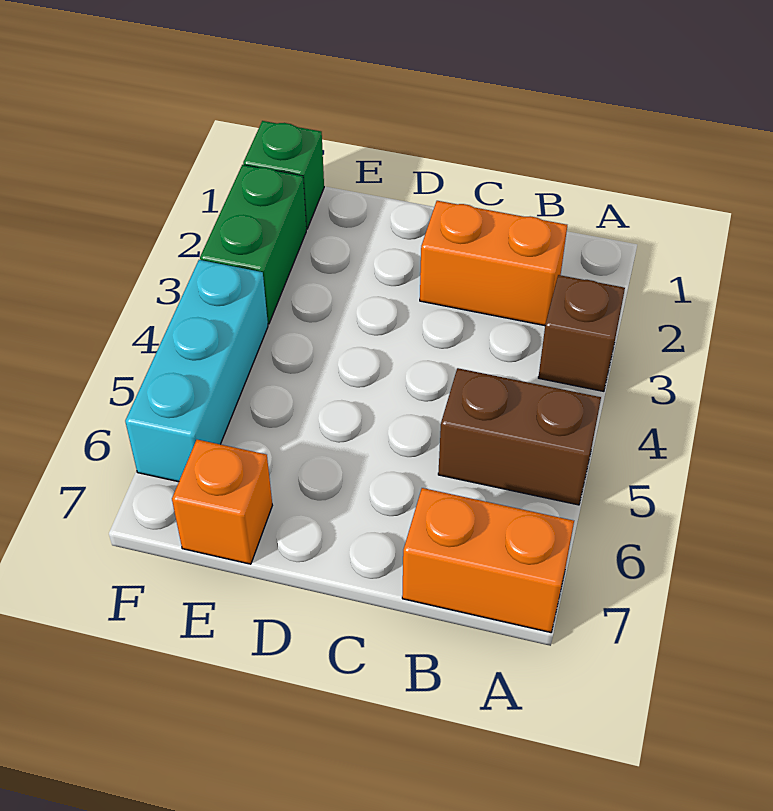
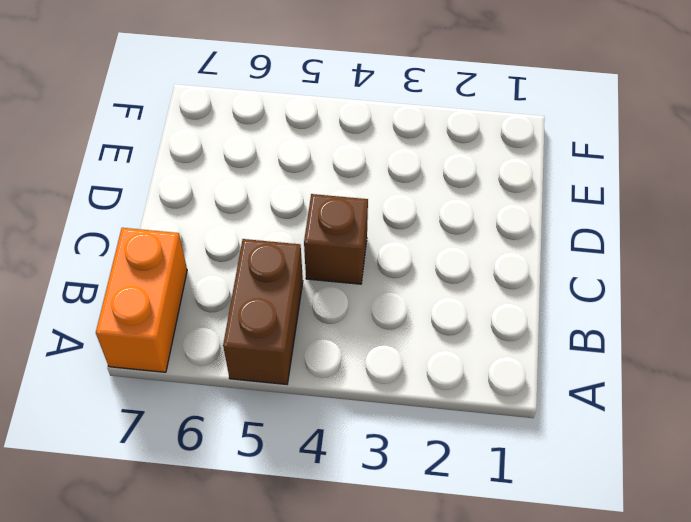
brown brick C4 level 1 -> brown brick A3 level 1
none -> orange brick B2:C2 level 1
none -> orange brick E7 level 1

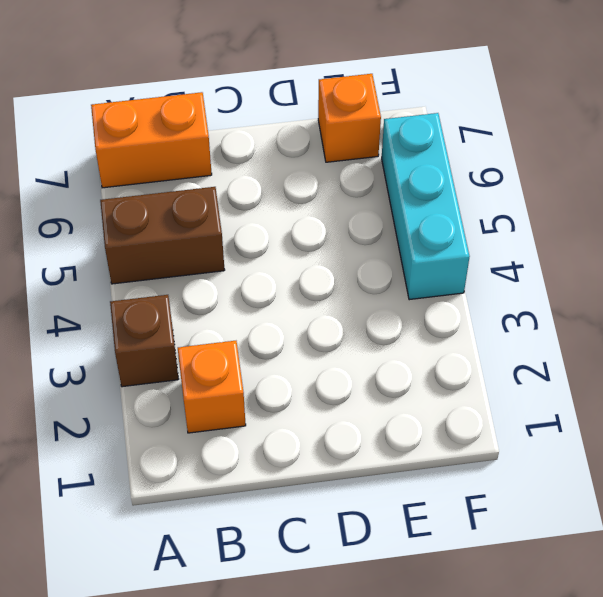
orange brick B2 level 1 -> orange brick B2:C2 level 1
none -> green brick F1 level 1
none -> green brick F2:F3 level 1

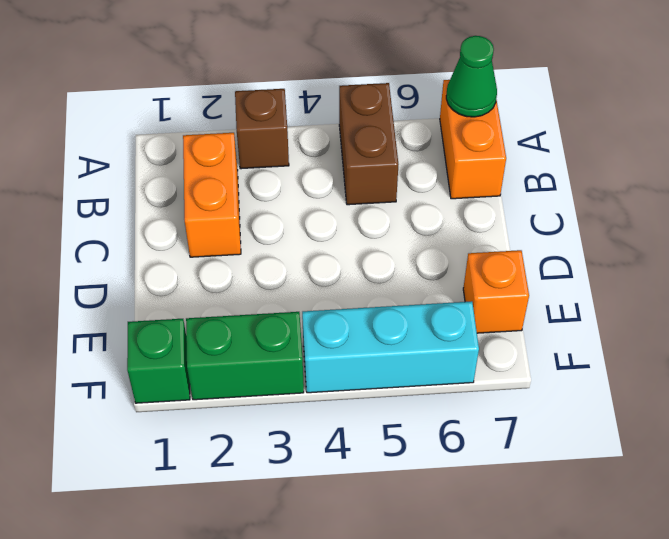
green cone A7 level 2 -> none

